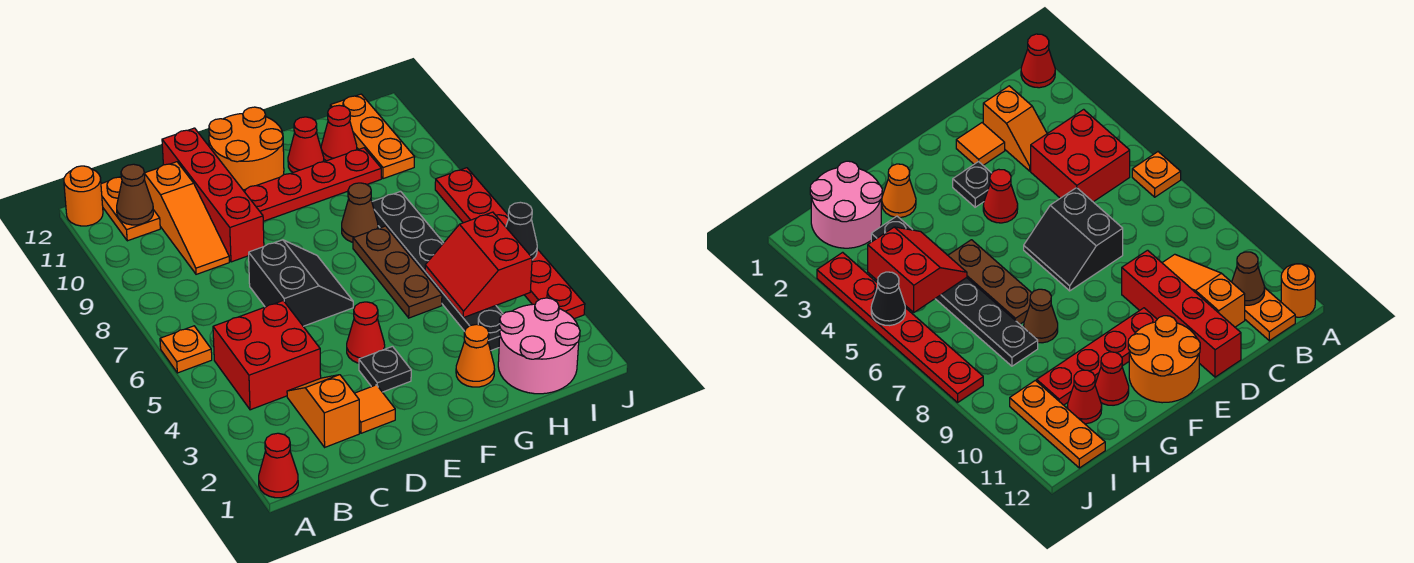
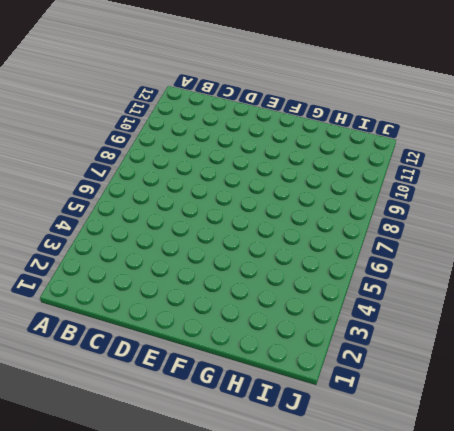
none -> red cone A1 level 1
none -> orange plate A6 level 1
none -> orange round brick A12 level 1

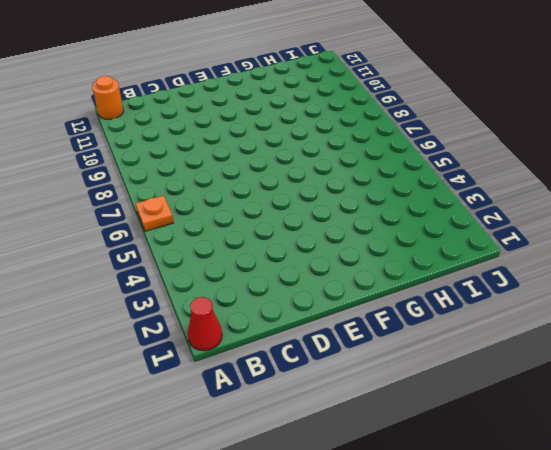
none -> red brick B4:C5 level 1
none -> orange plate B11:B12 level 1
none -> orange slope C2:C3 level 1 top 2

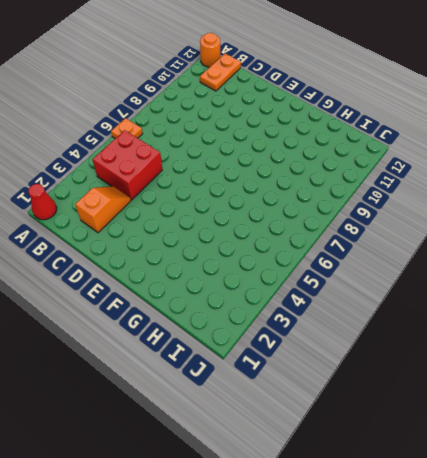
none -> orange slope C9:C11 level 1 top 11
none -> orange tile D2 level 1
none -> black slope D6:E7 level 1 top D

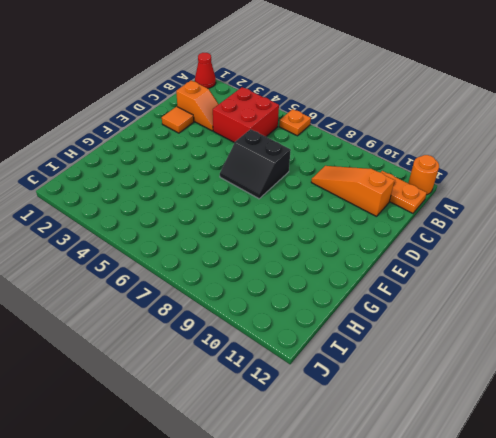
none -> red brick D9:D12 level 1
none -> black plate E3 level 1
none -> red cone E4 level 1

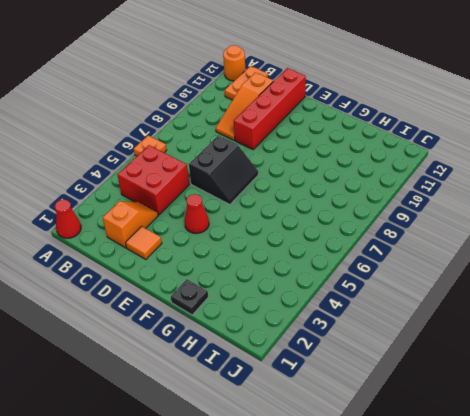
black plate G1 level 1 -> black plate E3 level 1
none -> red plate E10:H10 level 1
none -> orange round brick E11:F12 level 1
none -> orange cone G2 level 1

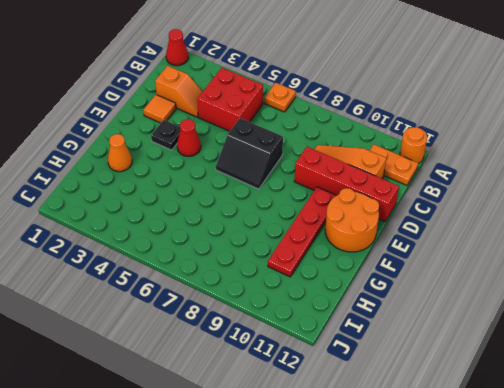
none -> brown plate G5:G7 level 1
none -> brown cone G8 level 1
none -> red cone G11 level 1

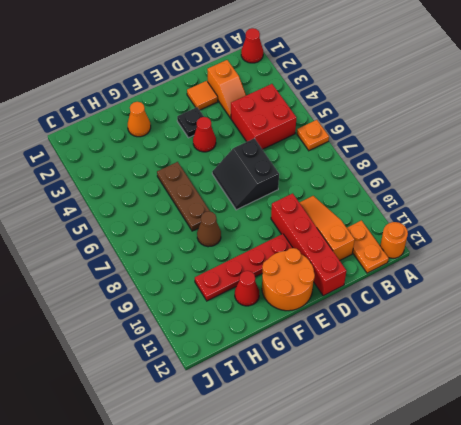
none -> pink round brick H1:I2 level 1
none -> black plate H3:H8 level 1
none -> red cone H11 level 1

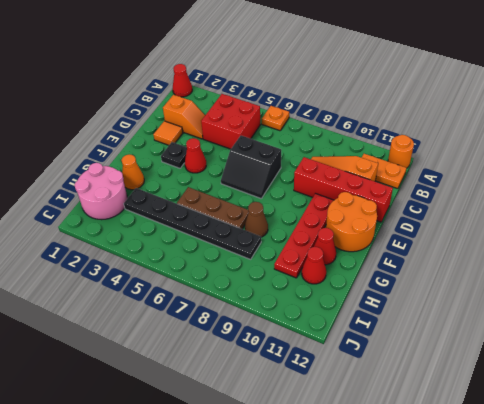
none -> orange plate I10:I12 level 1
none -> red plate J3:J8 level 1
none -> brown cone B11 level 2

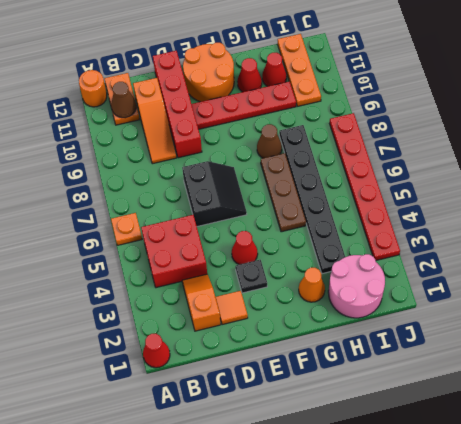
none -> red slope H4:I5 level 2 top I
none -> black cone J5 level 2

